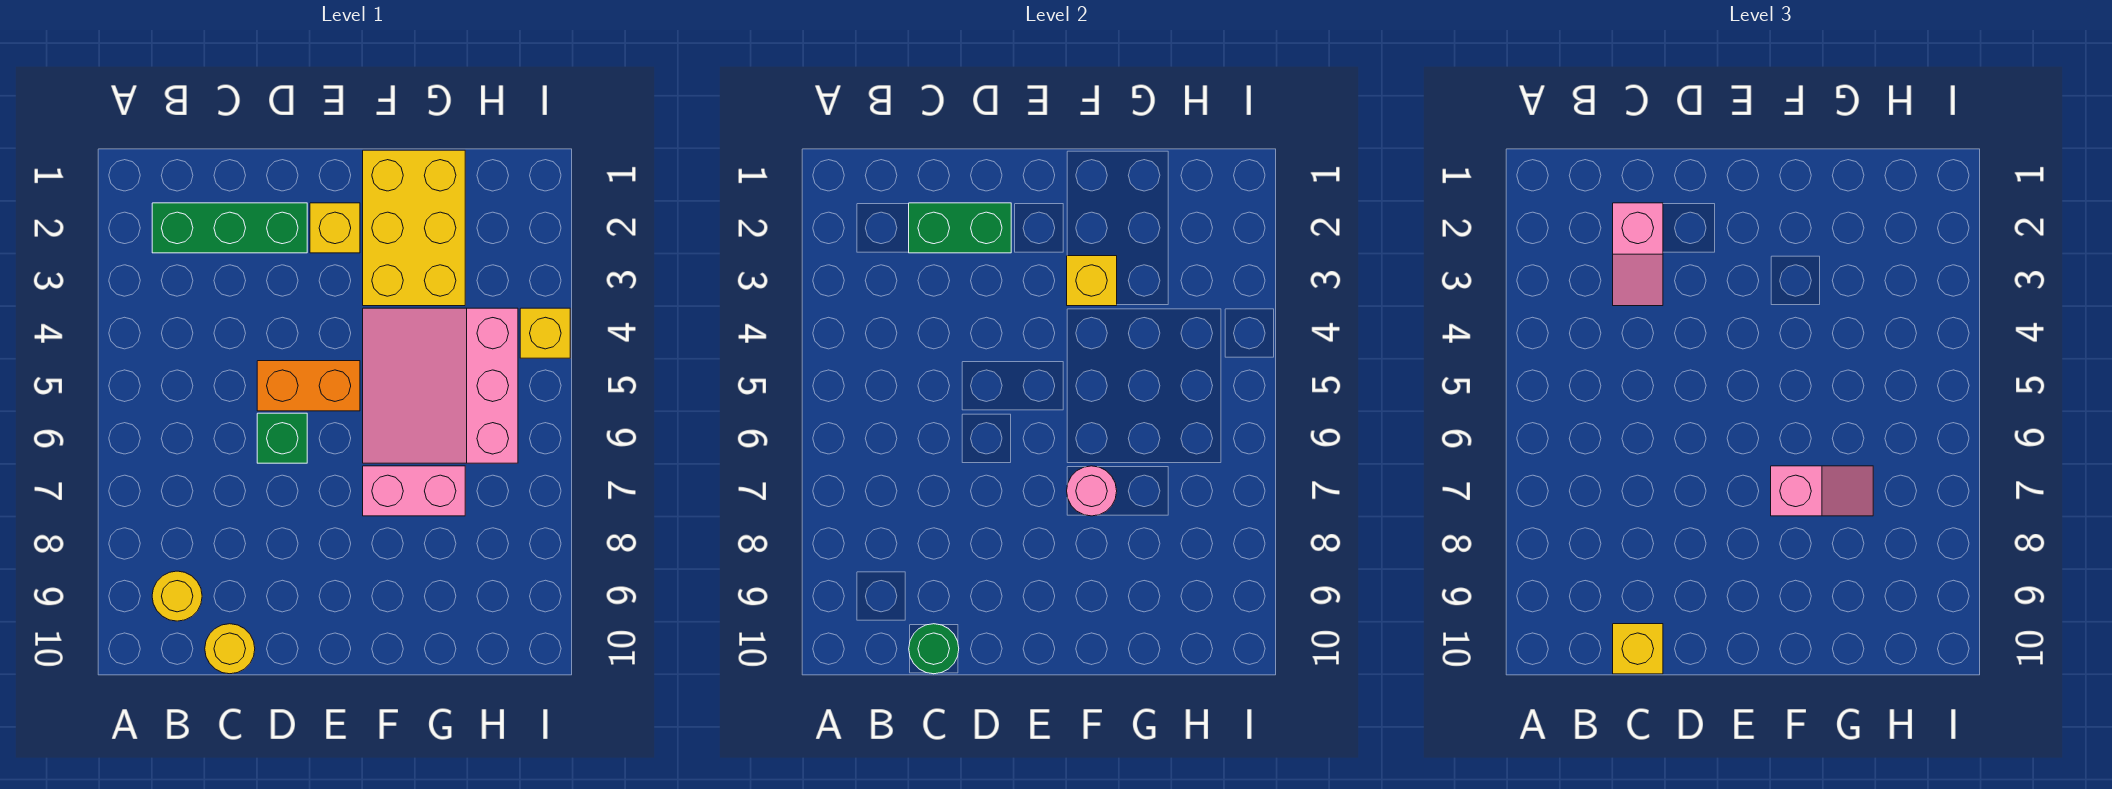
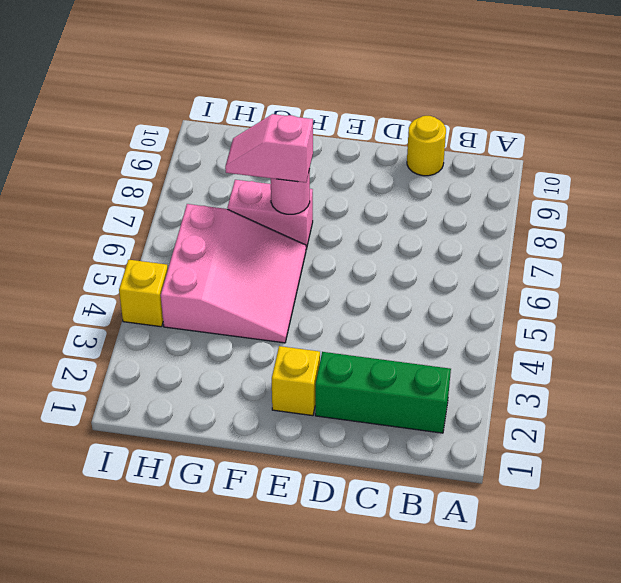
none -> yellow round brick B9 level 1
none -> orange brick D5:E5 level 1
none -> green brick D6 level 1

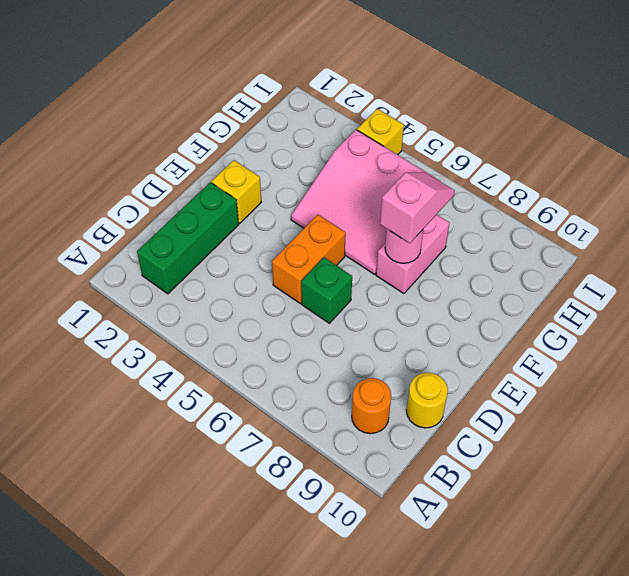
orange round brick B9 level 1 -> yellow round brick B9 level 1
none -> yellow brick F1:G3 level 1
none -> green brick C2:D2 level 2
none -> green round brick C10 level 2

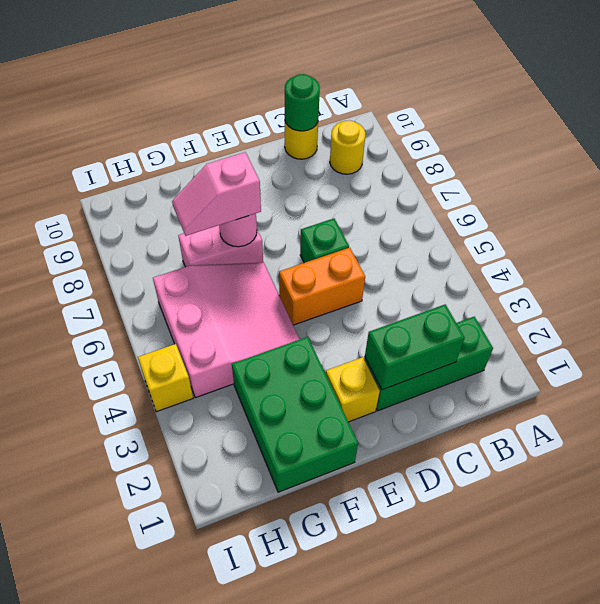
green brick F1:G3 level 1 -> yellow brick F1:G3 level 1
none -> yellow brick F3 level 2
none -> pink slope C2:C3 level 3 top 2
none -> yellow brick C10 level 3

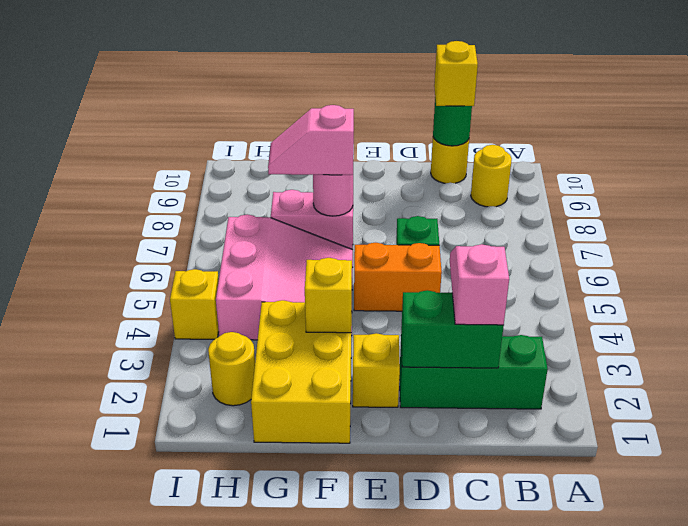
yellow round brick H2 level 1 -> none

